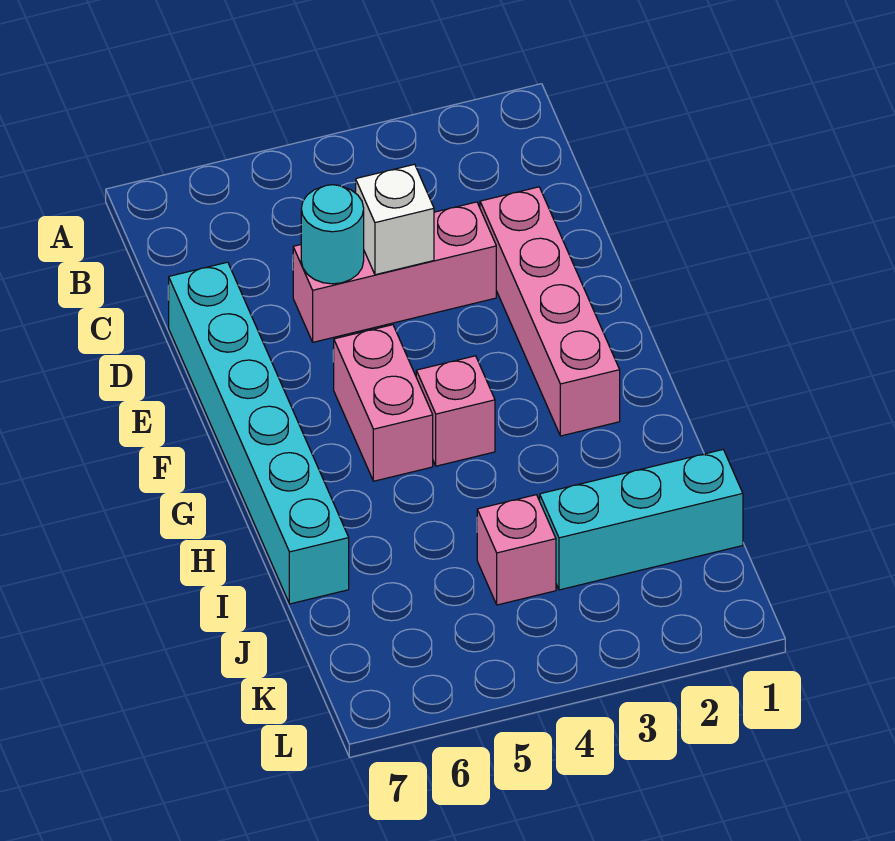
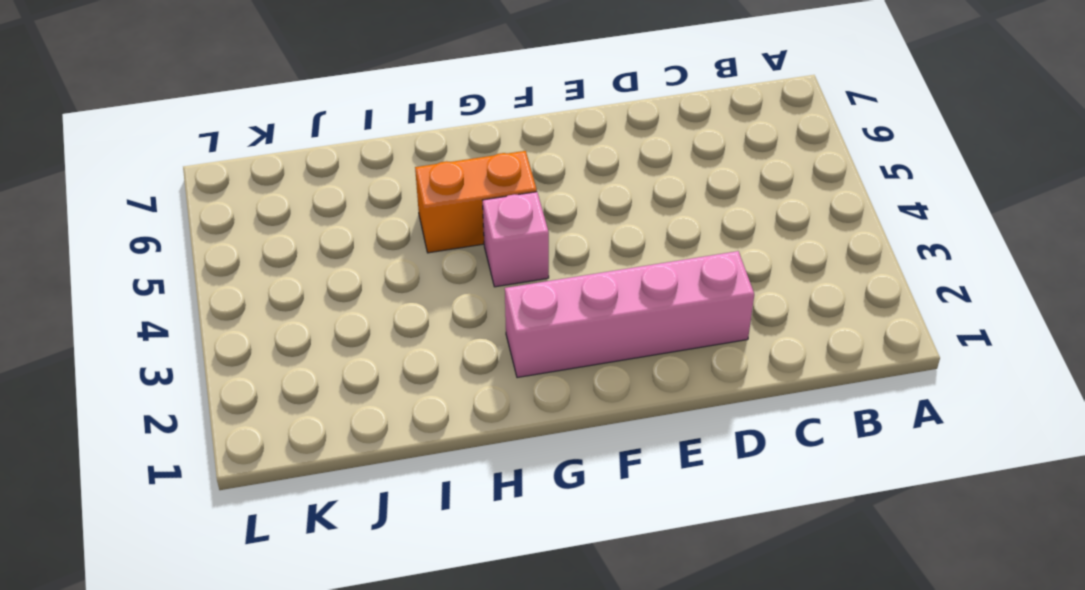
orange brick G5:H5 level 1 -> pink brick F5:G5 level 1
none -> pink brick D3:D5 level 1
none -> cyan brick D7:I7 level 1

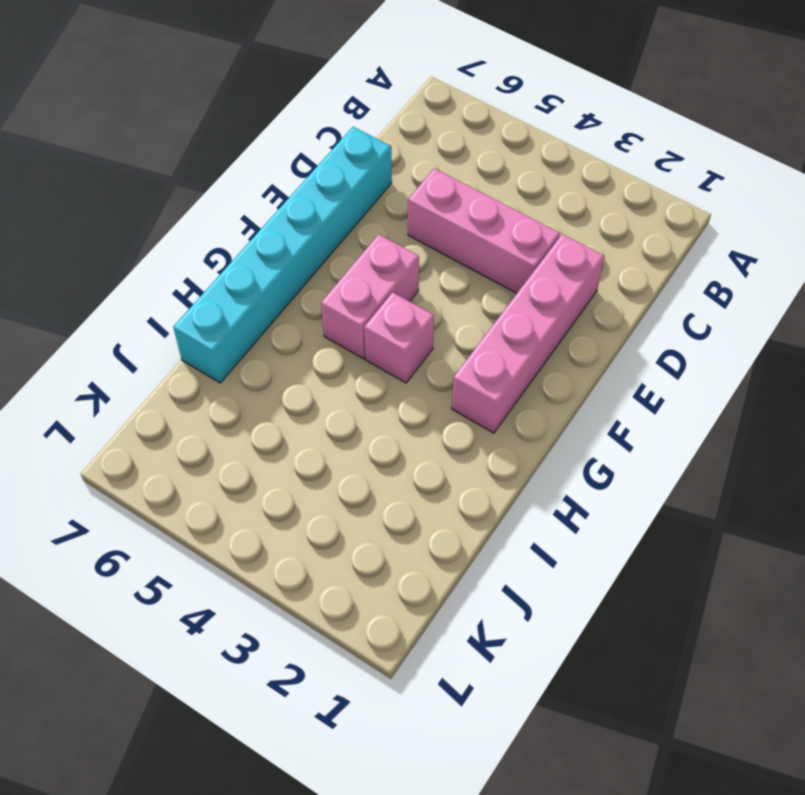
none -> cyan brick J1:J3 level 1
none -> pink brick J4 level 1

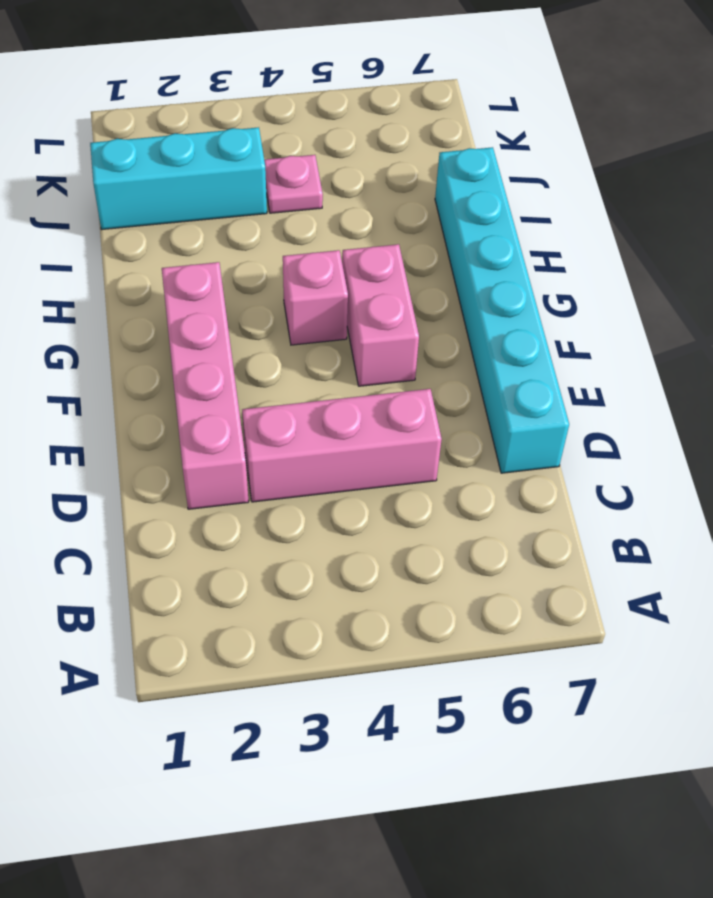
pink plate J4 level 1 -> pink brick J4 level 1
none -> white brick D4 level 2
none -> cyan round brick D5 level 2

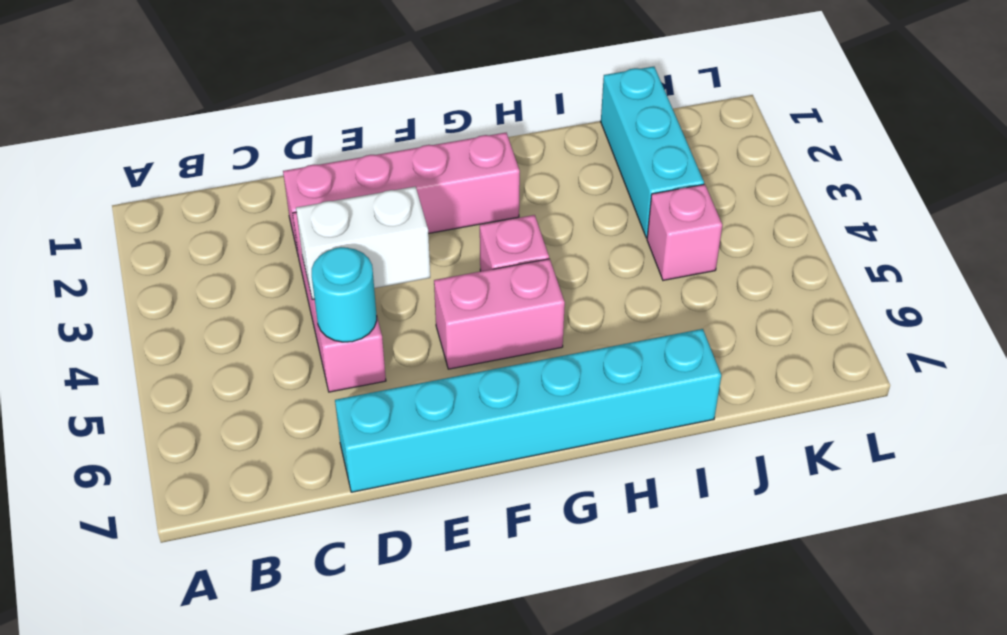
white brick D4:E4 level 2 -> white brick D4 level 2

